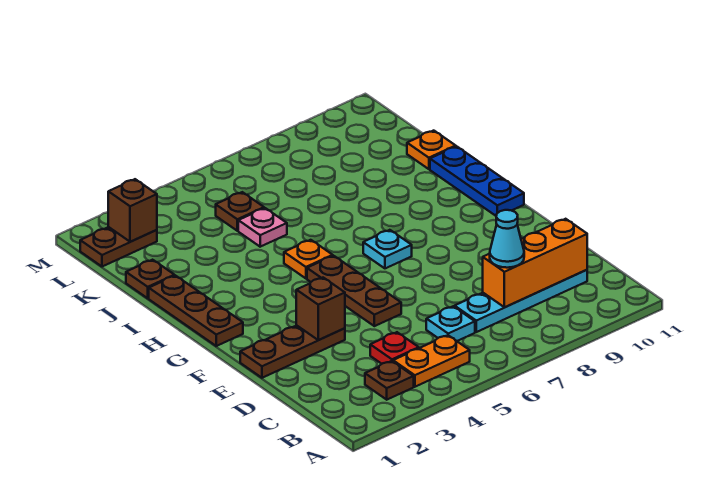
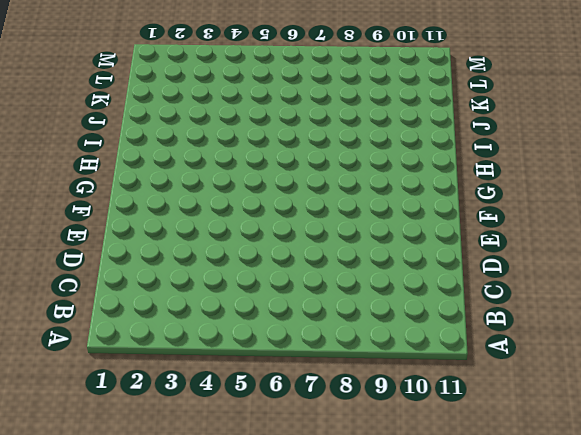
none -> brown plate B3 level 1
none -> orange plate B4:B5 level 1
none -> red plate C4 level 1

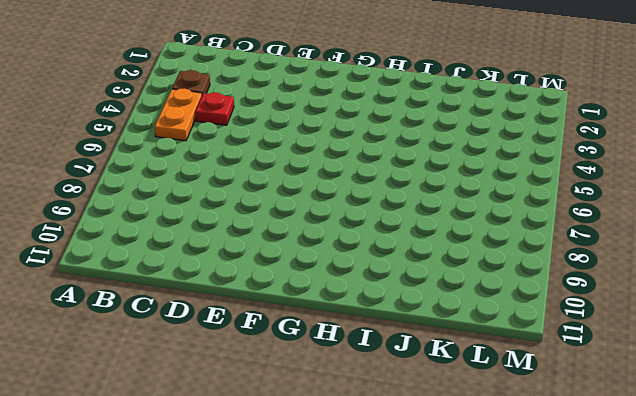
none -> cyan plate C6 level 1
none -> cyan plate C7:C10 level 1
none -> brown plate E1:E3 level 1

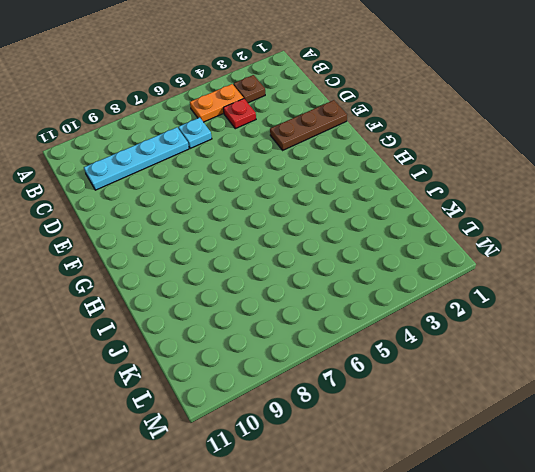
none -> brown plate E5:G5 level 1
none -> brown plate G1:I1 level 1
none -> cyan plate G7 level 1

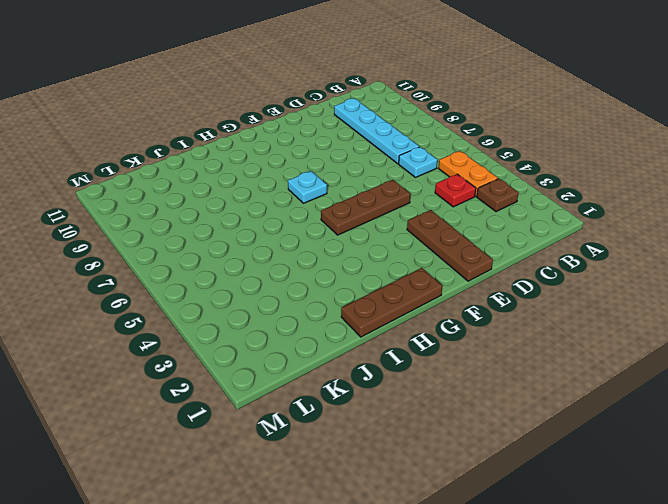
none -> blue plate G11:I11 level 1
none -> orange plate H5 level 1
none -> brown plate J1 level 1

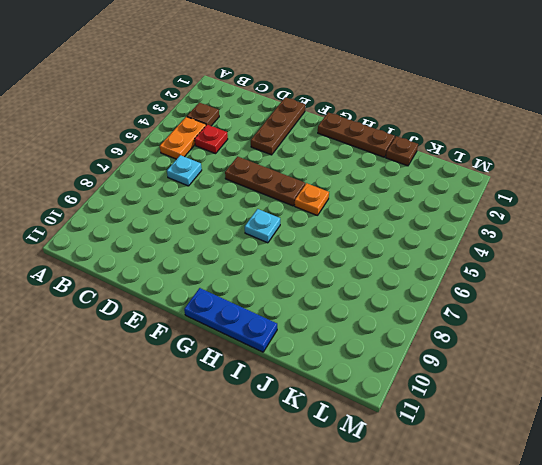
none -> cyan plate C7:C10 level 1
none -> pink plate J5 level 1
none -> orange plate J11 level 1

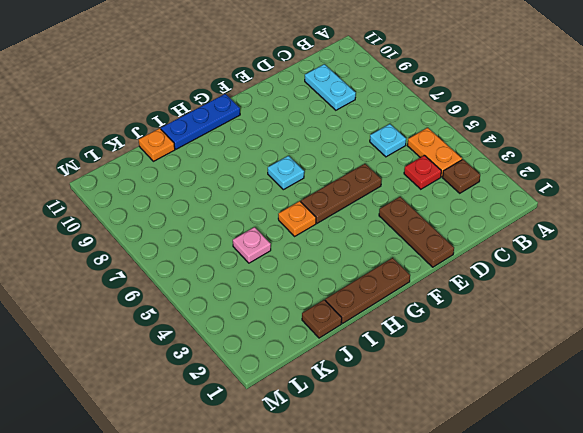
cyan plate C9:C10 level 1 -> cyan plate C7:C10 level 1
none -> brown plate K5 level 1
none -> brown plate L1:L2 level 1
none -> orange brick C8:C10 level 2

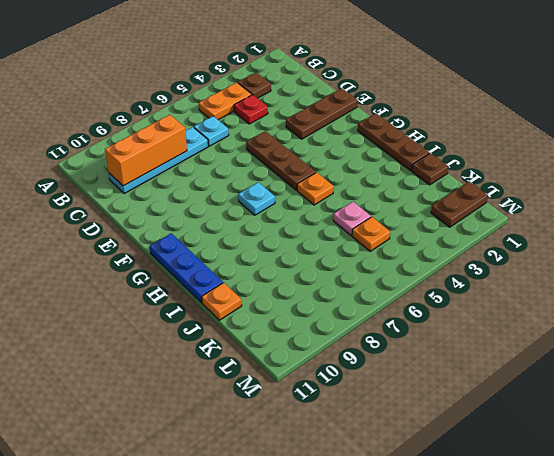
orange plate K5 level 1 -> brown plate K5 level 1
none -> brown brick E3 level 2
none -> brown brick L2 level 2
none -> cyan cone C8 level 3

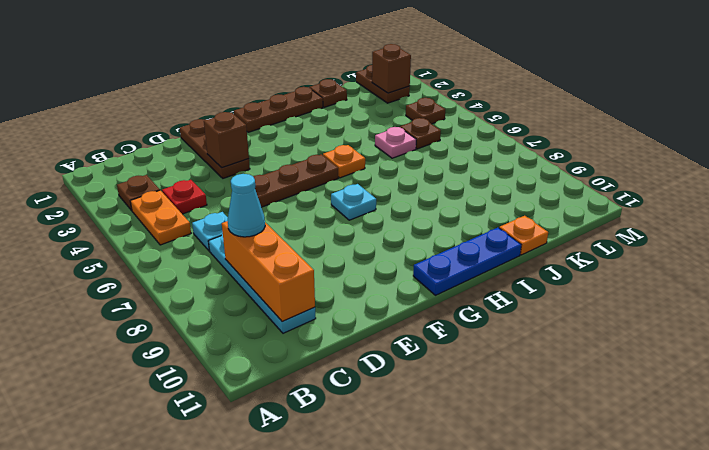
brown plate L4 level 1 -> none

